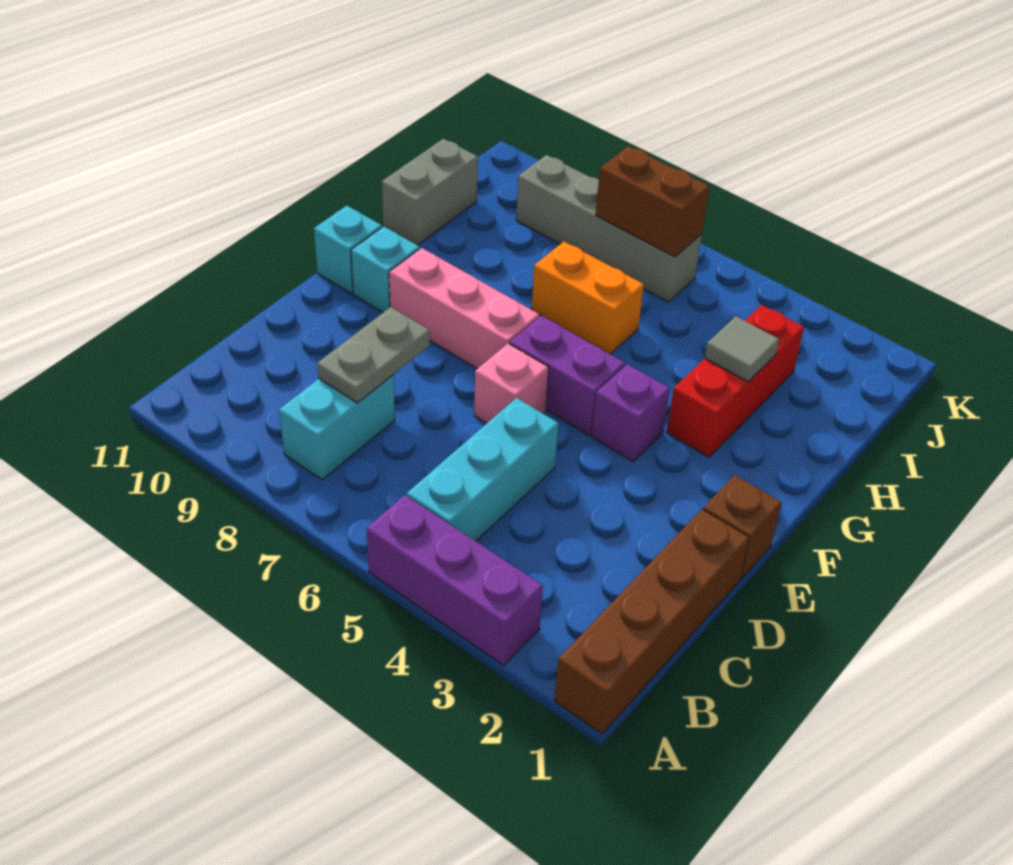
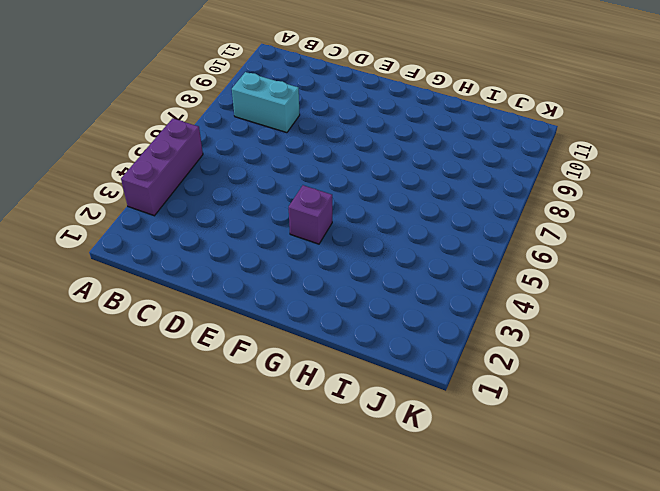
none -> brown brick A1:D1 level 1
none -> cyan brick B5:D5 level 1
none -> brown brick E1 level 1

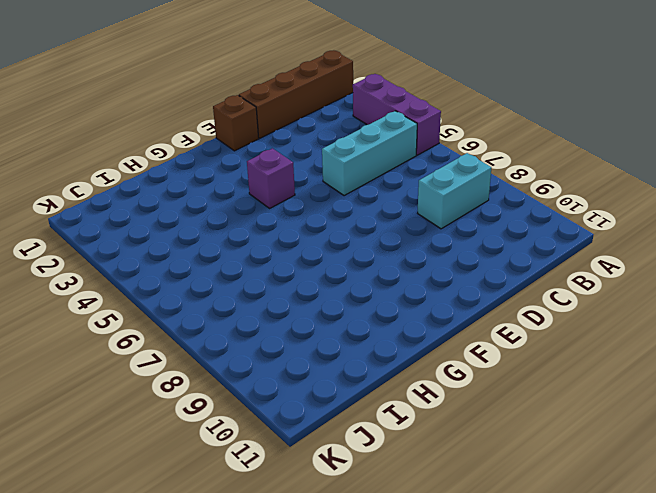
none -> pink brick E6 level 1
none -> purple brick F5:F6 level 1
none -> pink brick F7:F9 level 1

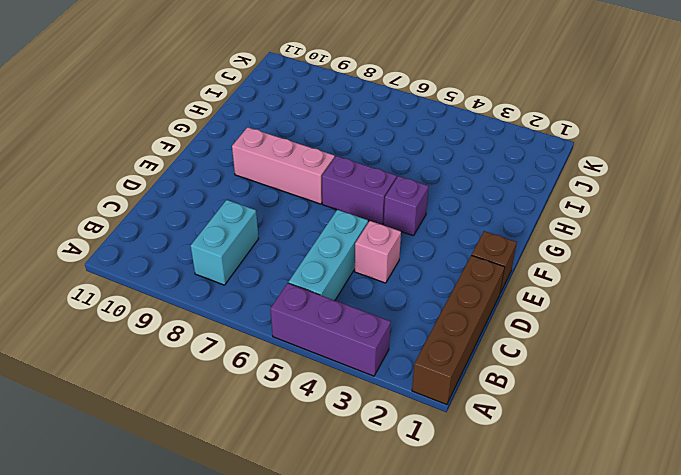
pink brick D4 level 1 -> pink brick E6 level 1
none -> cyan brick F10 level 1
none -> cyan brick F11 level 1
none -> red brick G3:I3 level 1

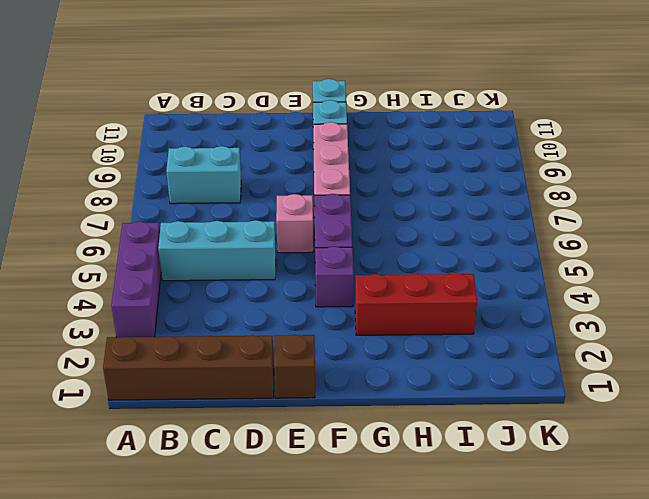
none -> orange brick H6:H7 level 1
none -> grey brick H11:I11 level 1
none -> grey brick J6:J9 level 1

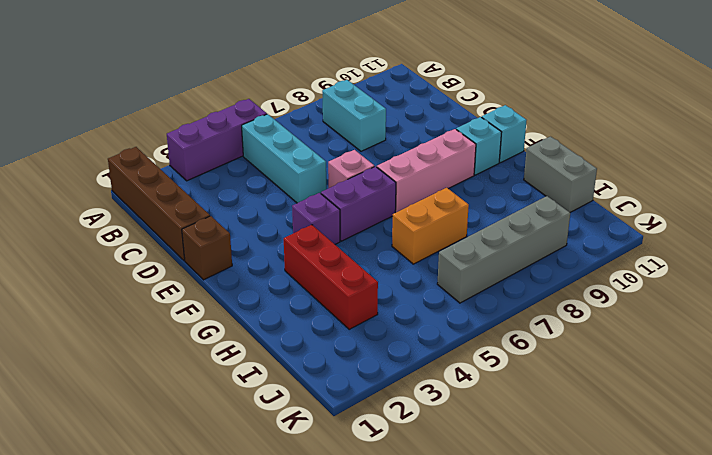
none -> grey plate C8:D8 level 2
none -> grey tile H3 level 2
none -> brown brick J6:J7 level 2

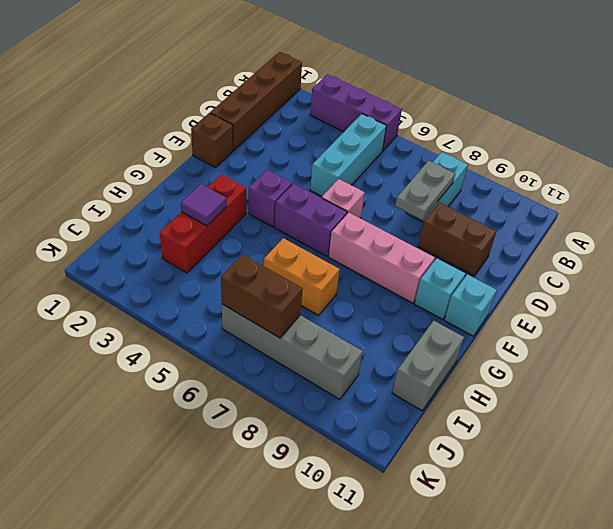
brown brick D9:D10 level 1 -> none
purple tile H3 level 2 -> grey tile H3 level 2

